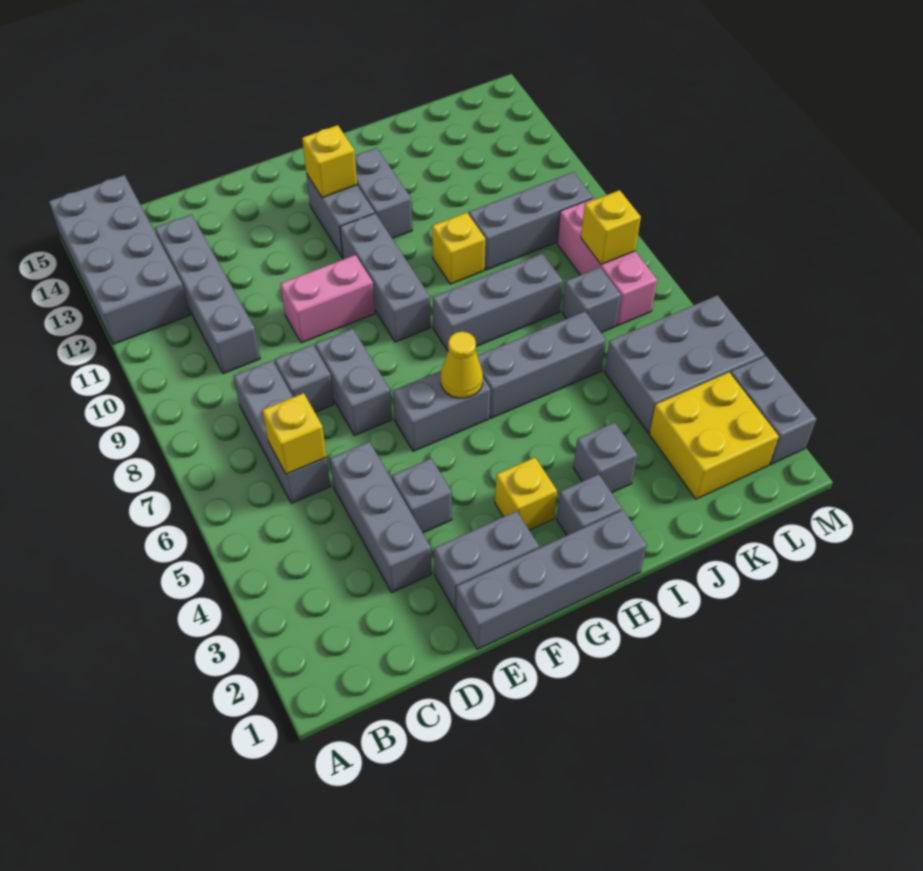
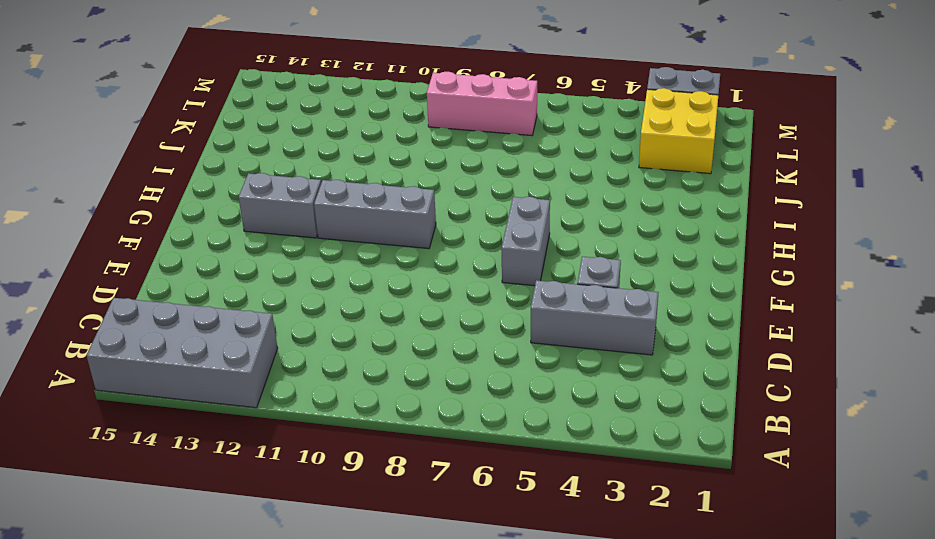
none -> grey brick C6:C8 level 1
none -> grey brick C10:C13 level 1
none -> grey brick D8 level 1
none -> grey brick E1:H1 level 1

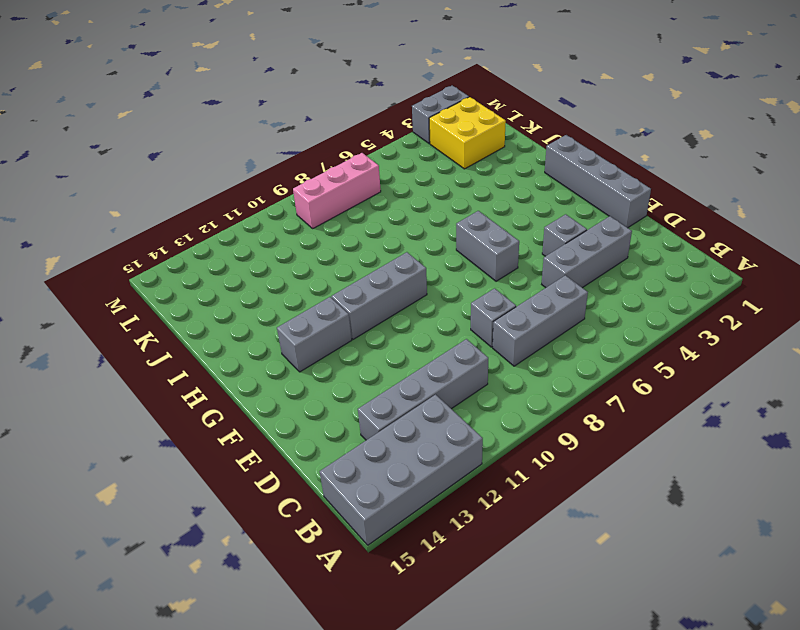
none -> grey brick E2:F2 level 1
none -> grey brick E7:E8 level 1
none -> pink brick E10:F10 level 1
none -> yellow brick G3 level 1

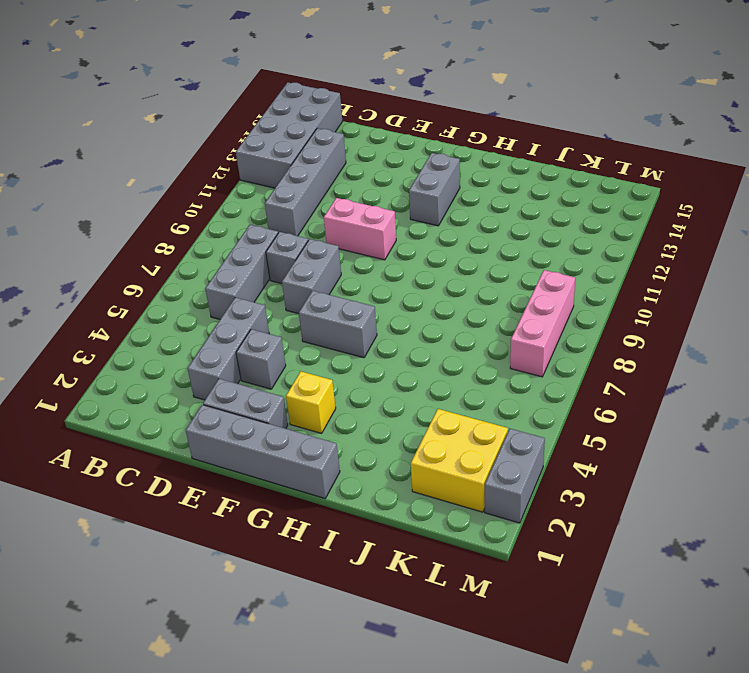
none -> grey brick G9:G11 level 1
none -> grey brick H2 level 1
none -> grey brick H6:J6 level 1
none -> grey brick H8:J8 level 1

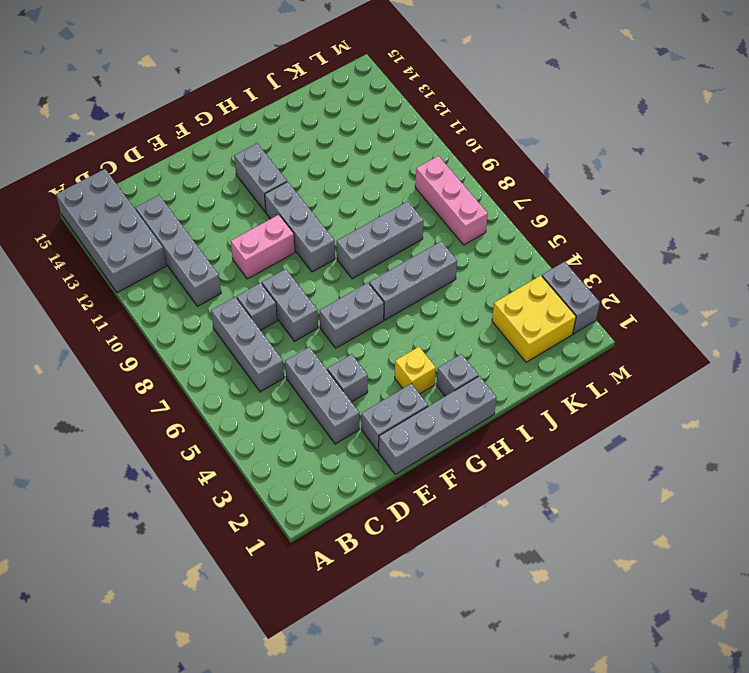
none -> grey brick H12:H13 level 1
none -> grey brick I3 level 1
none -> yellow brick I10 level 1
none -> grey brick J10:L10 level 1

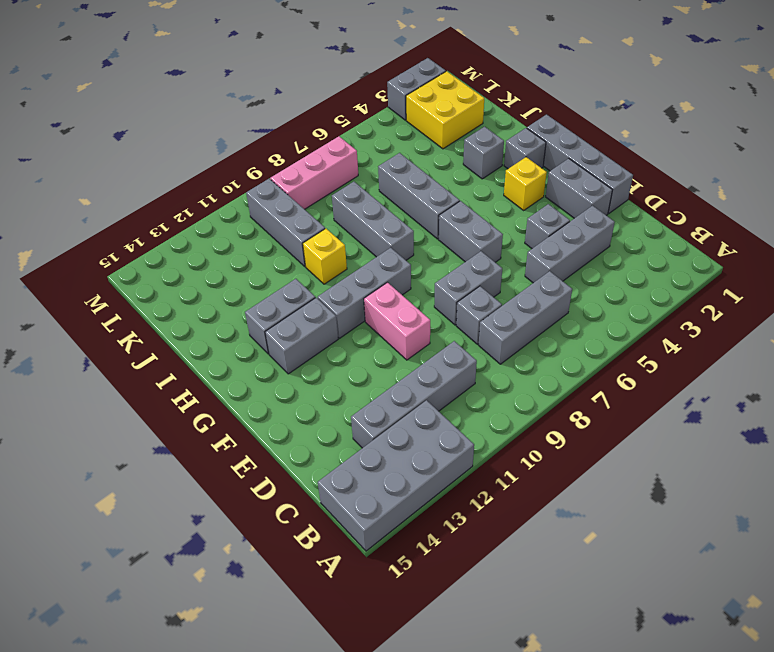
none -> grey brick K4:M5 level 1
none -> grey brick K7 level 1
none -> yellow brick C6 level 2
none -> yellow cone G6 level 2

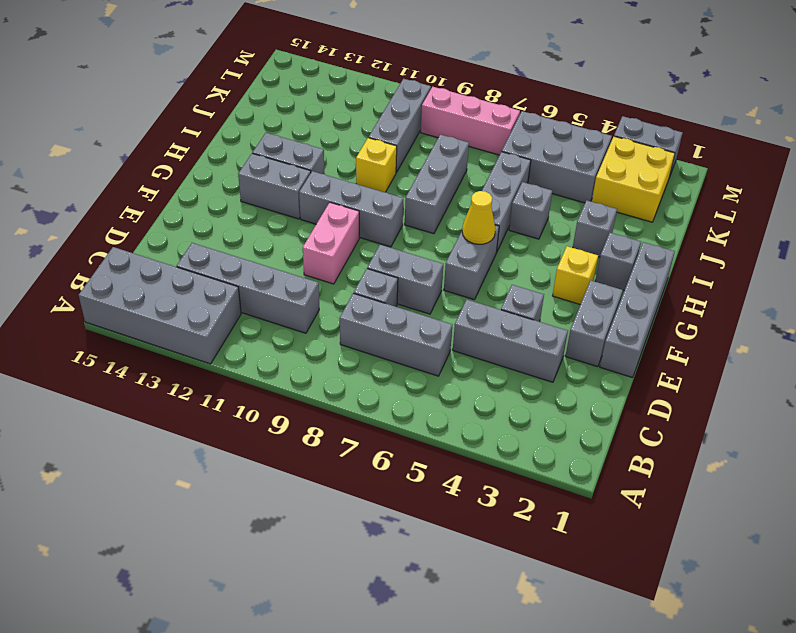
grey brick I5 level 1 -> grey brick K7 level 1
grey brick K4:L6 level 1 -> grey brick K4:M5 level 1
none -> yellow brick C6 level 2
none -> yellow brick G13 level 2
none -> yellow brick L8 level 2

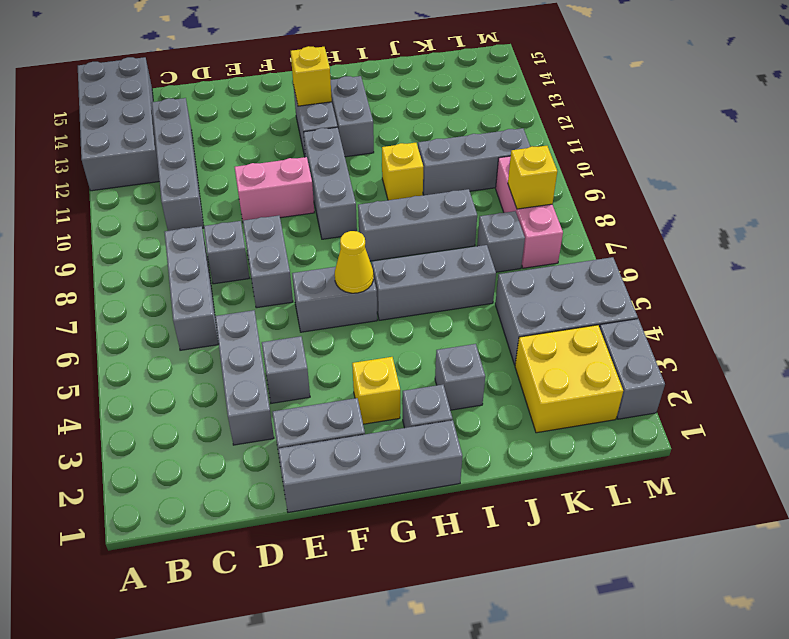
none -> yellow brick C6 level 2

